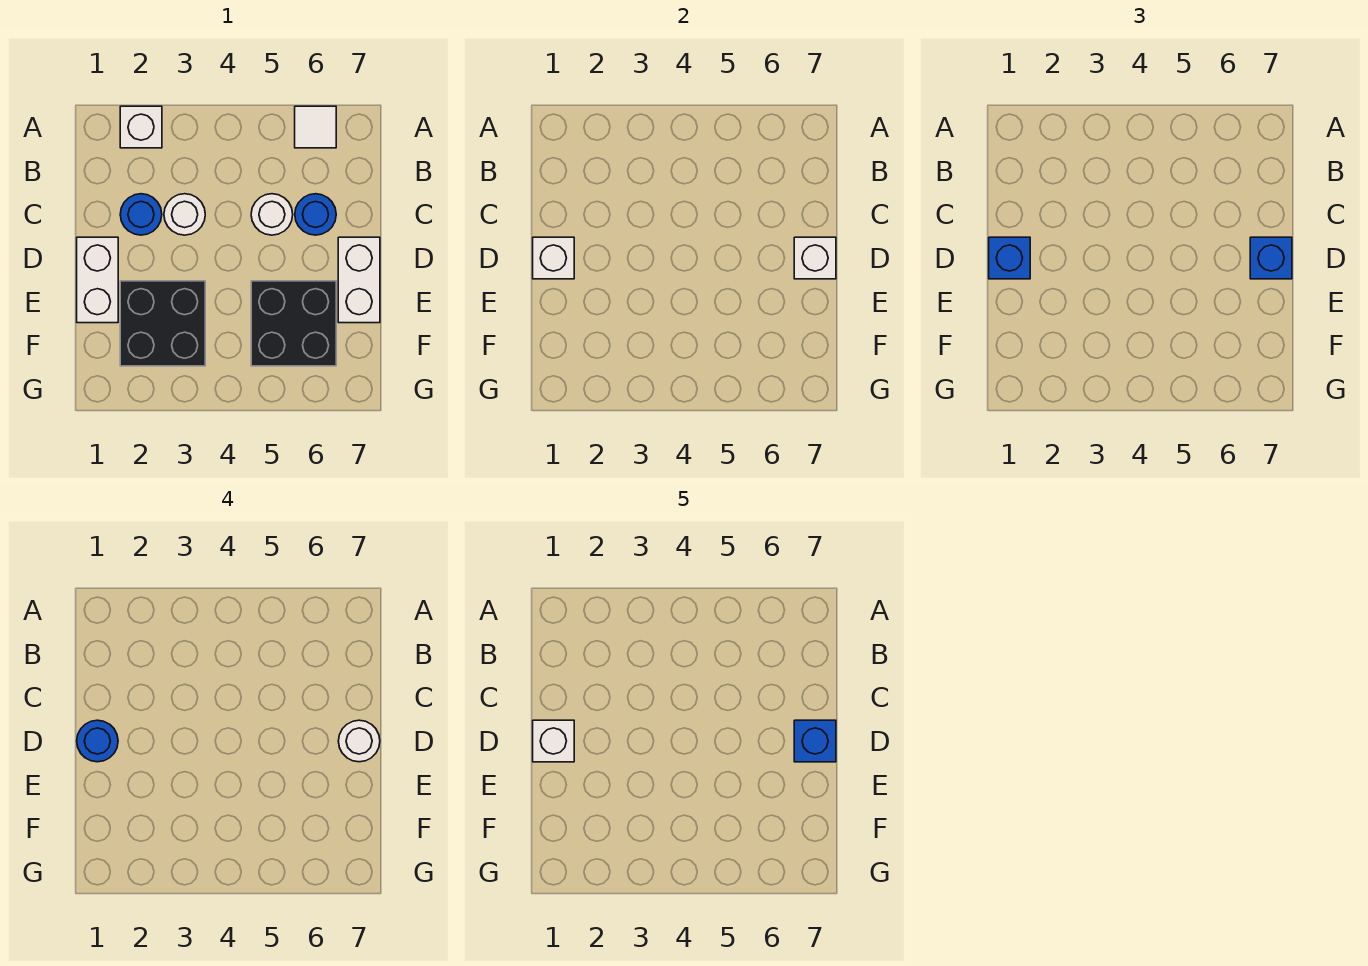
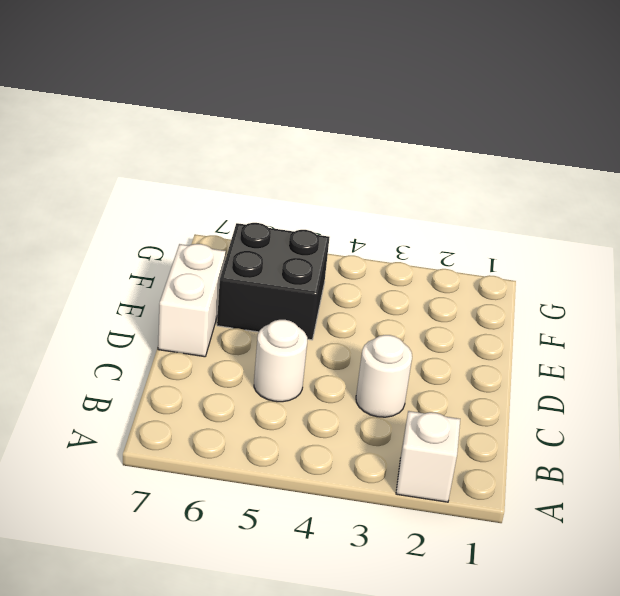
none -> white tile A6 level 1
none -> blue round brick C2 level 1
none -> blue round brick C6 level 1

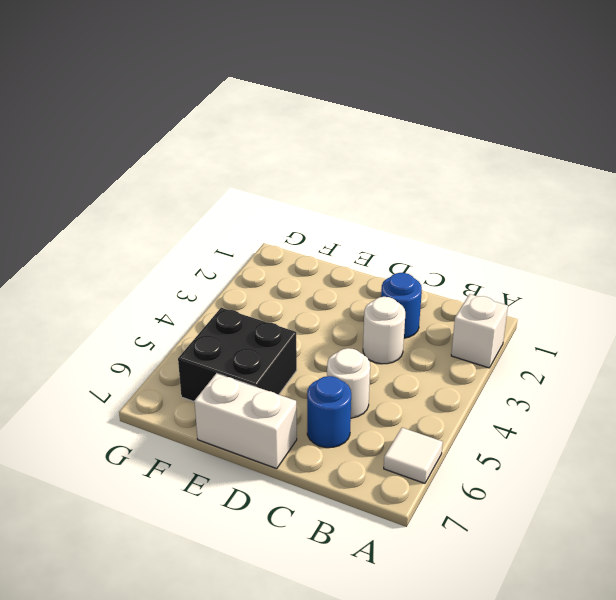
none -> white brick D1:E1 level 1
none -> black brick E2:F3 level 1
none -> white brick D1 level 2

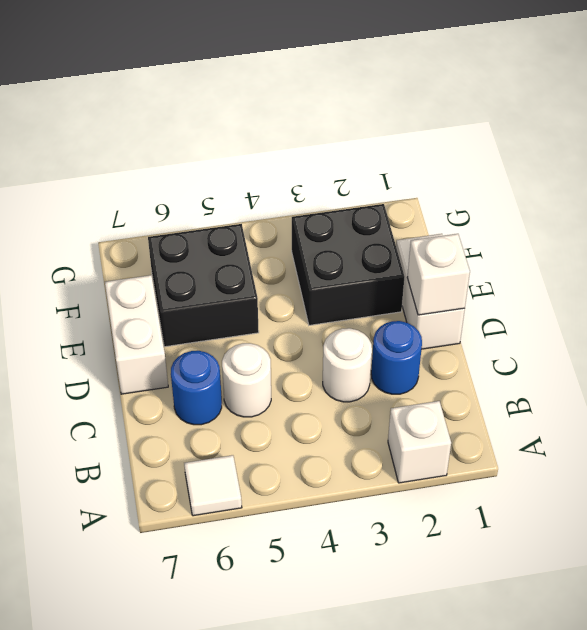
none -> white brick D7 level 2
none -> blue brick D1 level 3
none -> blue brick D7 level 3

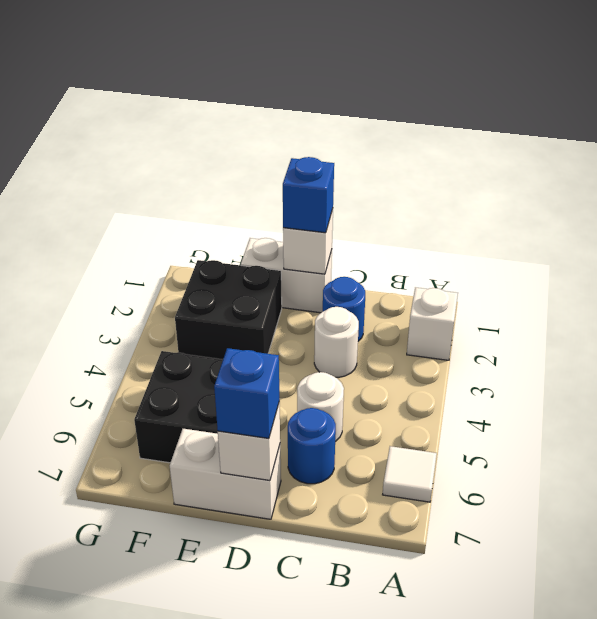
none -> blue round brick D1 level 4
none -> white round brick D7 level 4
none -> white brick D1 level 5

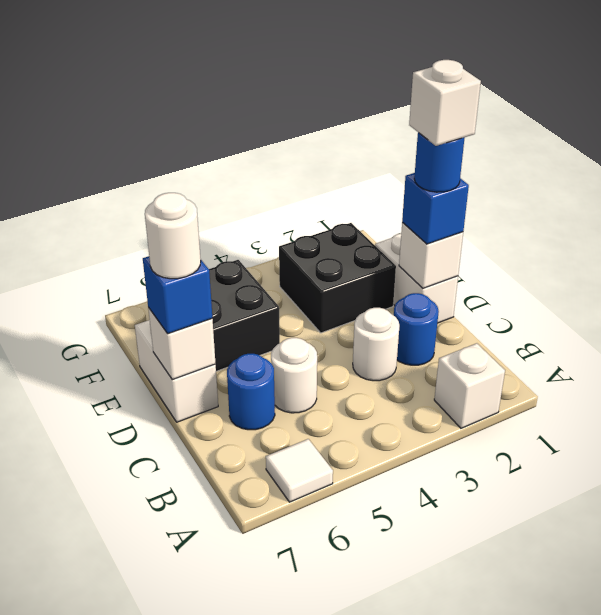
none -> blue brick D7 level 5

